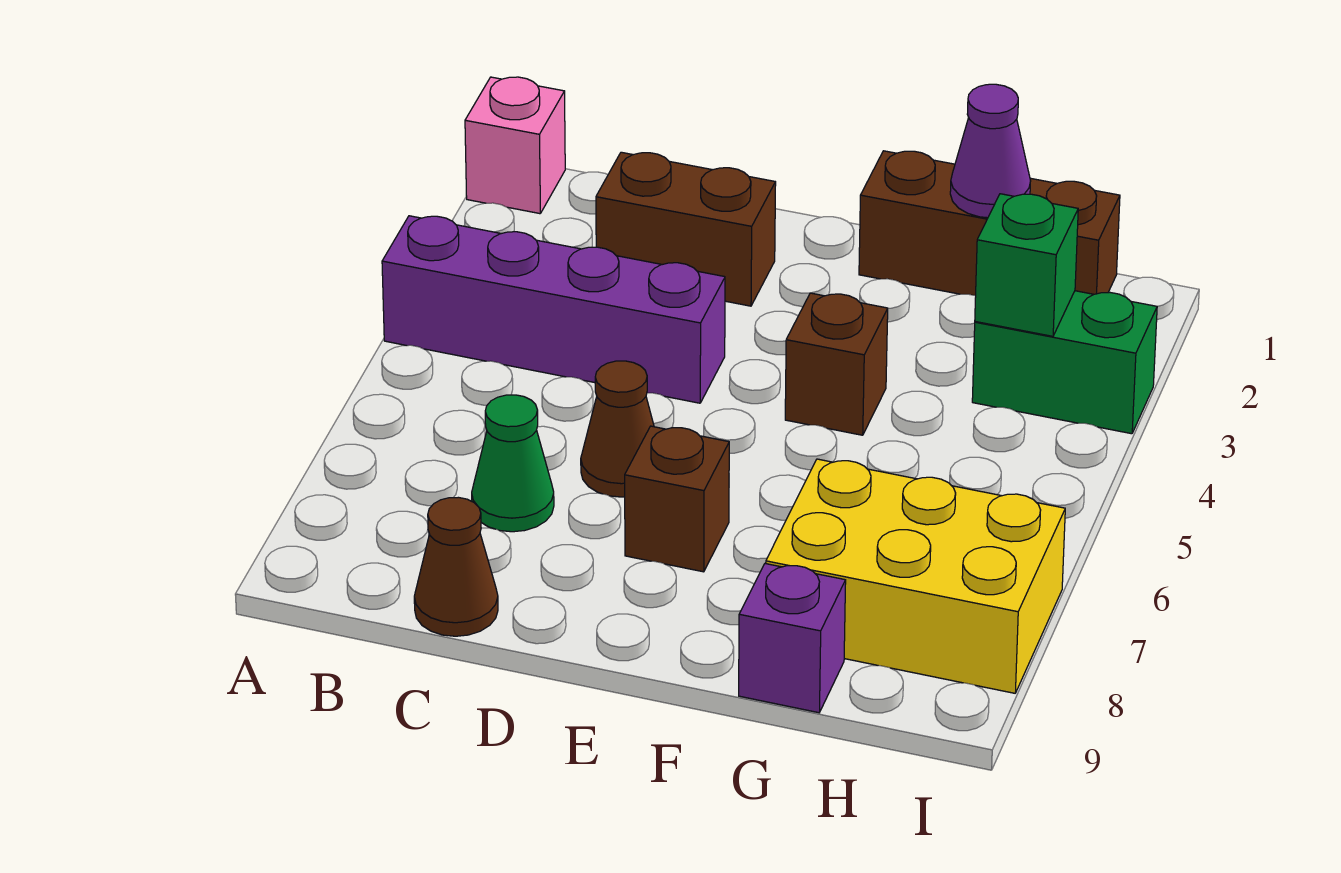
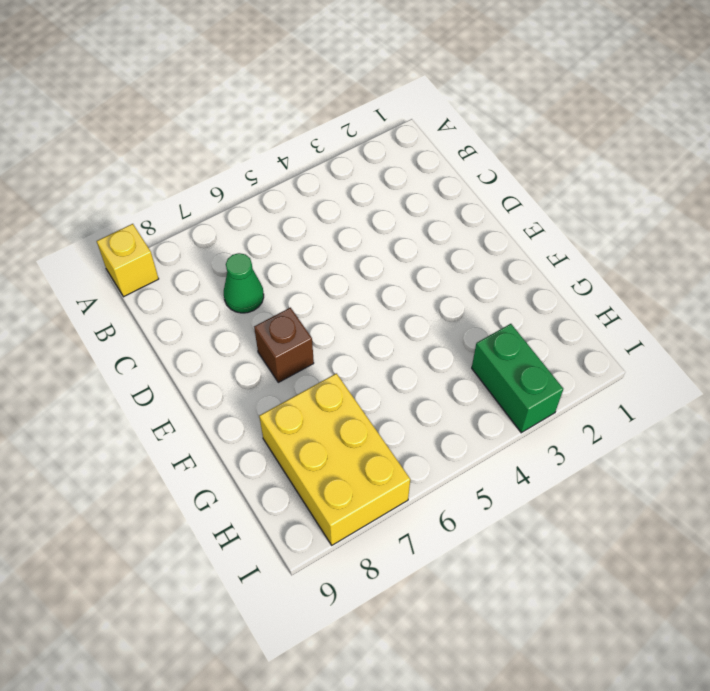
yellow brick A9 level 1 -> none
none -> pink brick A1 level 1
none -> purple brick A4:D4 level 1
none -> brown brick C2:D2 level 1

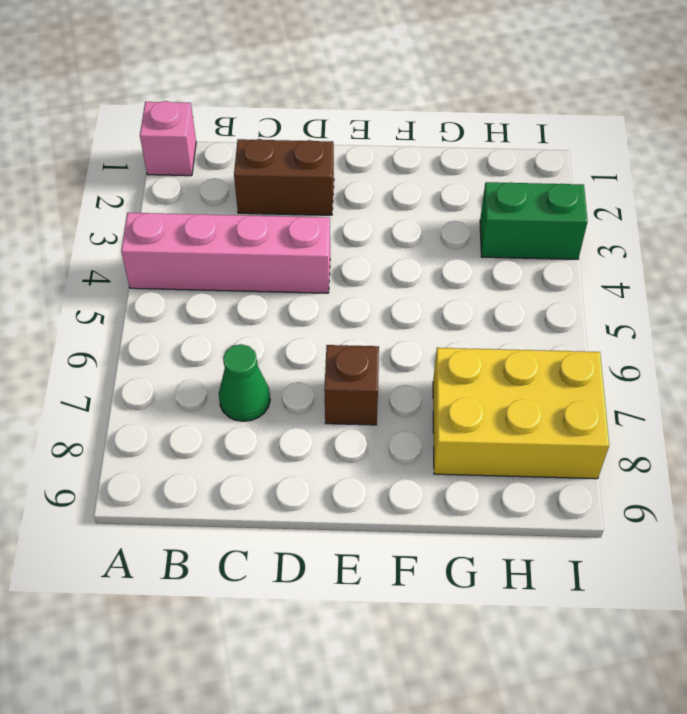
pink brick A4:D4 level 1 -> purple brick A4:D4 level 1
none -> brown cone C9 level 1
none -> brown cone D6 level 1
none -> brown brick F1:H1 level 1

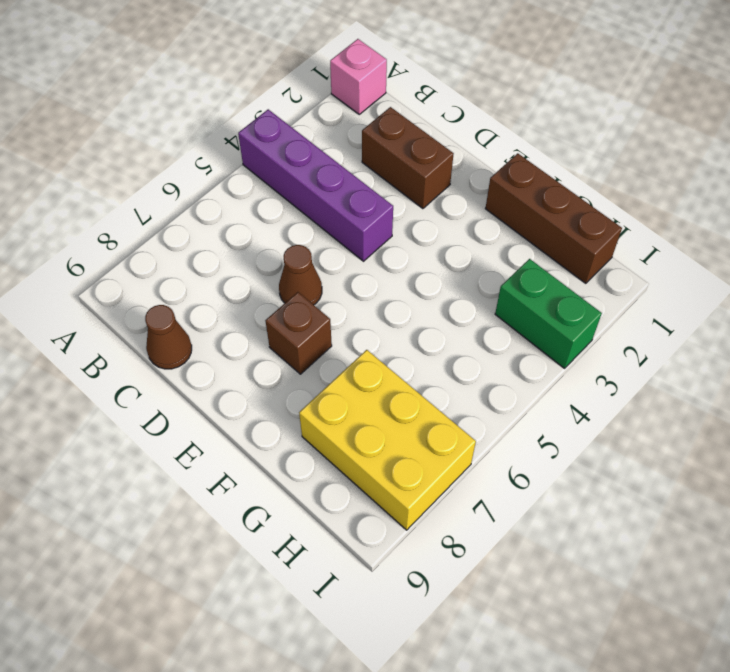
none -> green cone C7 level 1
none -> brown brick F4 level 1
none -> purple brick G9 level 1

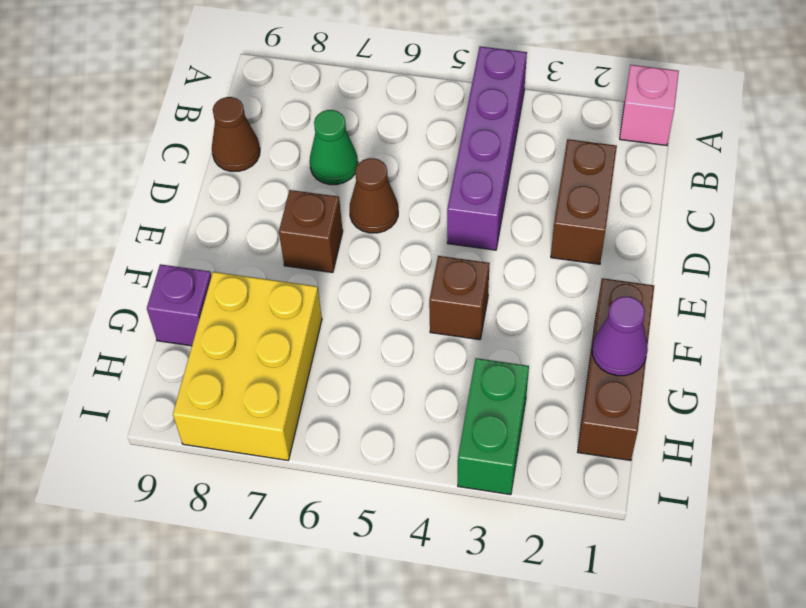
none -> green brick H3 level 2

